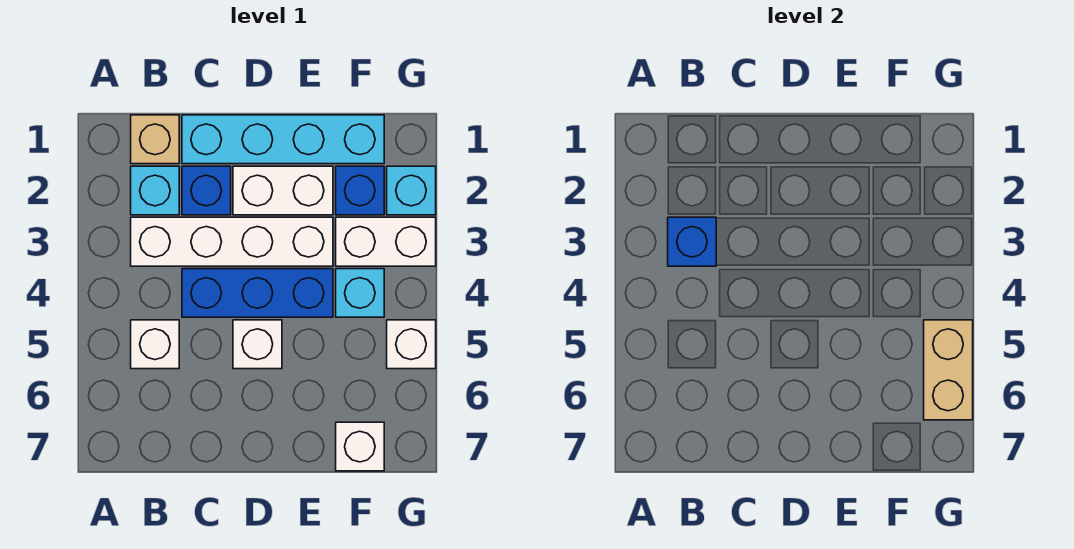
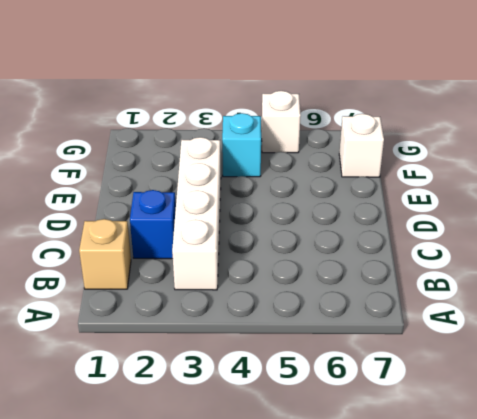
none -> cyan brick B2 level 1
none -> white brick B5 level 1
none -> cyan brick C1:F1 level 1

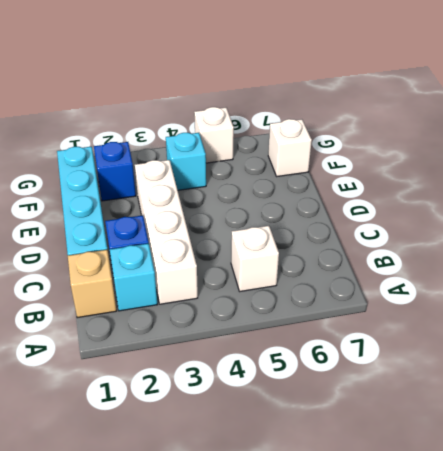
none -> blue brick C4:E4 level 1
none -> white brick D2:E2 level 1
none -> white brick D5 level 1

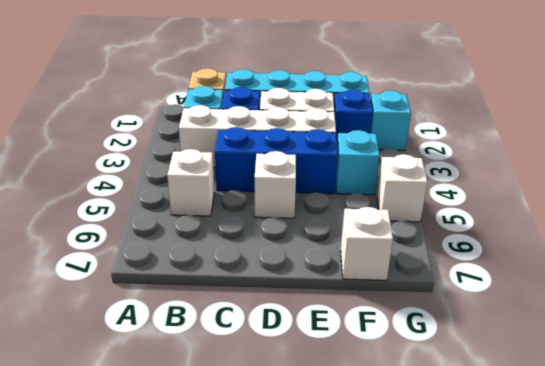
none -> white brick F3:G3 level 1
none -> blue brick B3 level 2
none -> tan brick G5:G6 level 2

